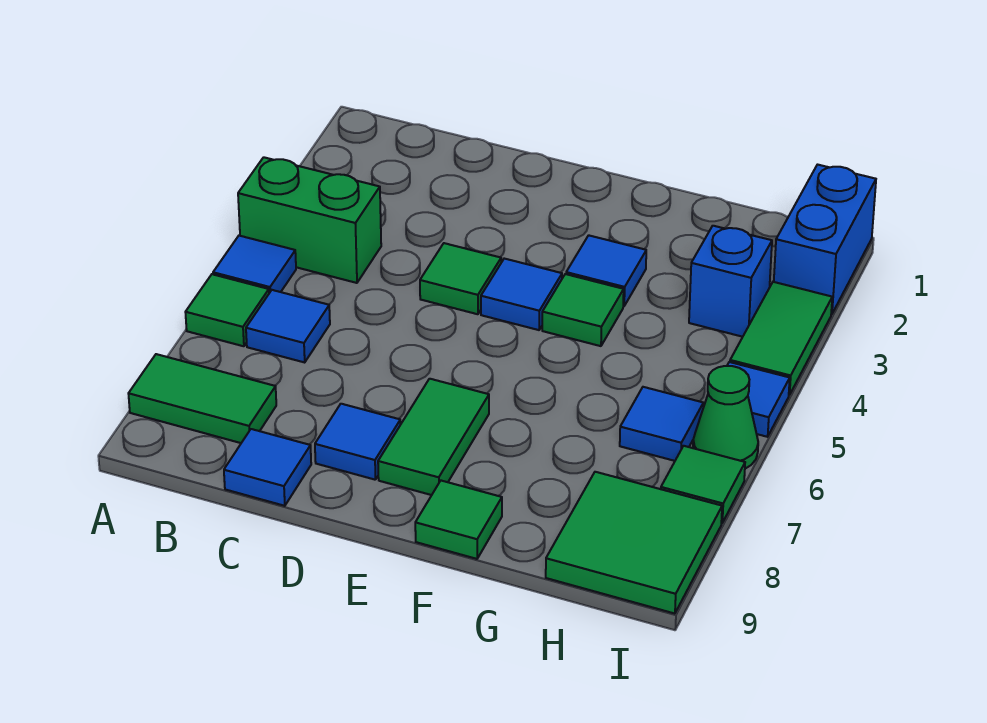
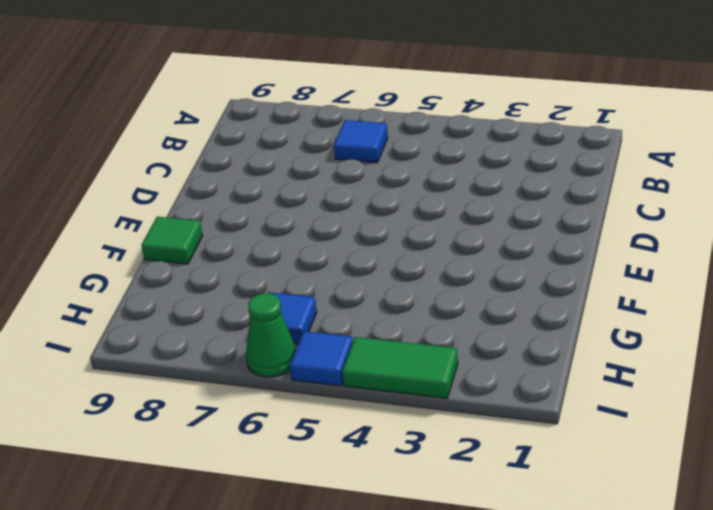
none -> green brick A4:B4 level 1
none -> blue tile A5 level 1
none -> green tile A6 level 1

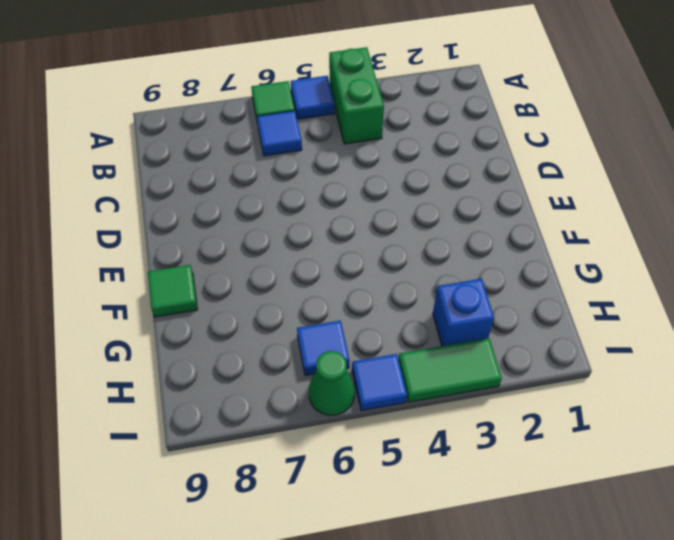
none -> green tile A8:B8 level 1
none -> blue tile C9 level 1
none -> green tile D4 level 1

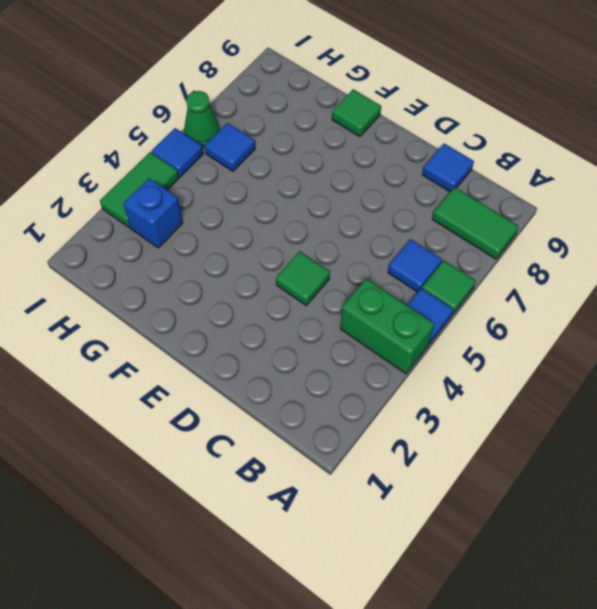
none -> blue tile D8 level 1
none -> blue tile E4 level 1
none -> green tile E7:E8 level 1

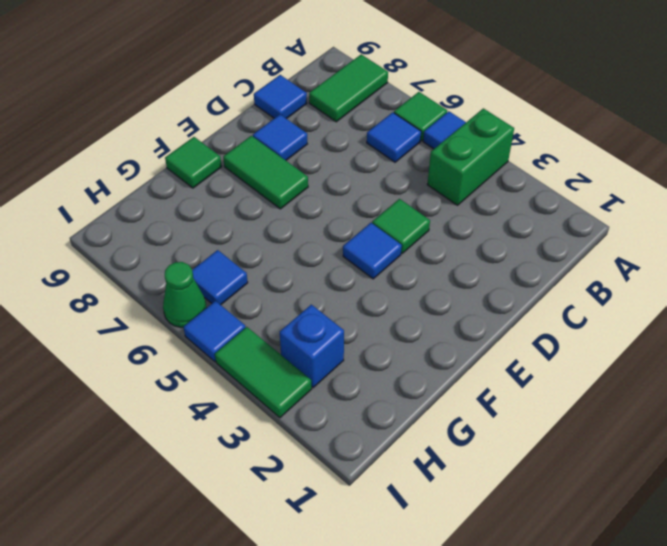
none -> blue tile F3 level 1
none -> green tile F4 level 1
none -> green tile H8:I9 level 1

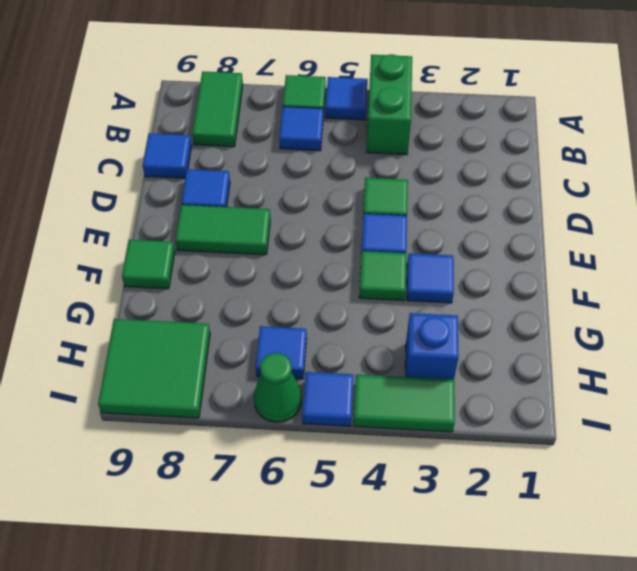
none -> blue brick I1:I2 level 1
none -> green tile I7 level 1

